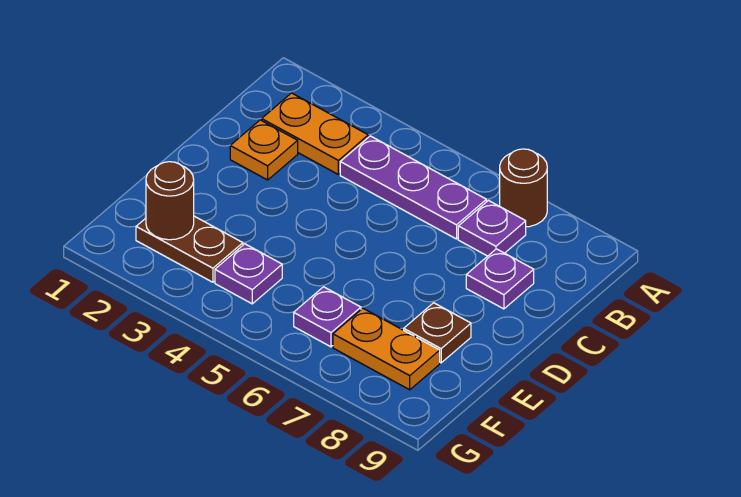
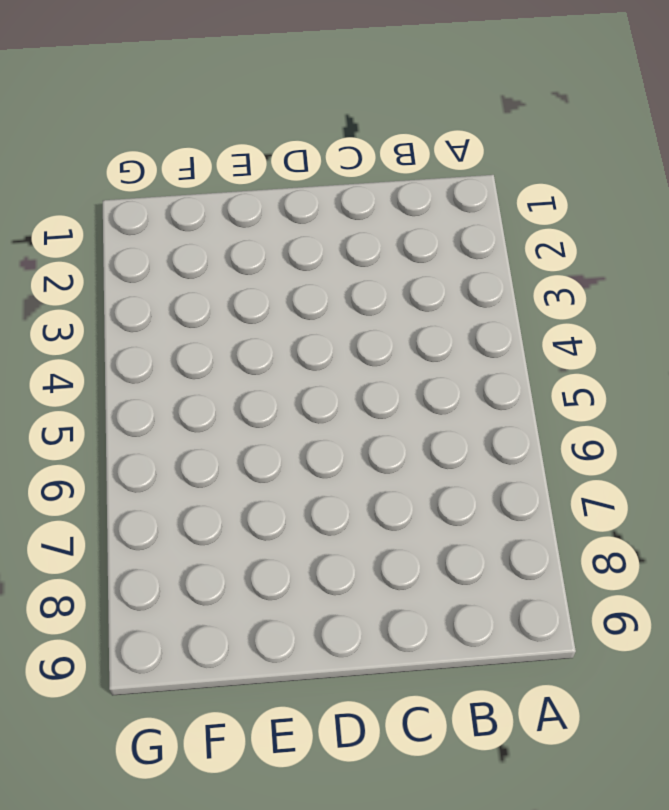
none -> brown round brick A7 level 1
none -> orange plate B2:B3 level 1
none -> purple plate B4:B6 level 1

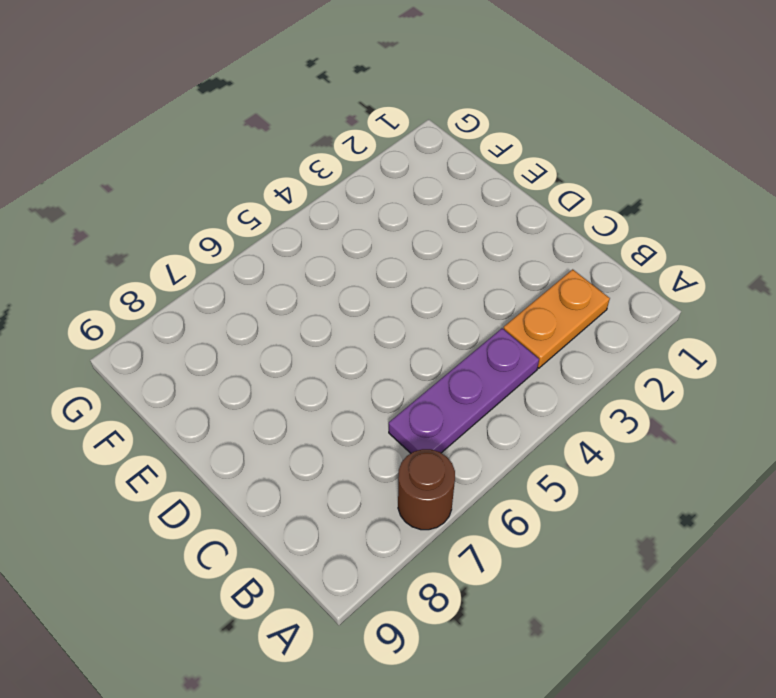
none -> purple plate B7 level 1
none -> orange plate C2 level 1
none -> purple plate C8 level 1

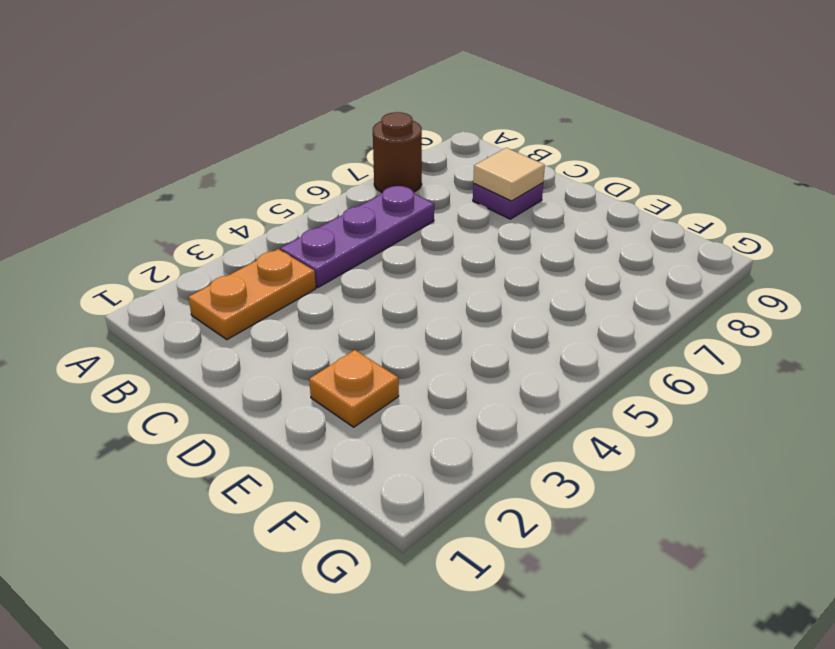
tan tile C8 level 2 -> none
orange plate E2 level 1 -> orange plate C2 level 1
none -> purple plate B7 level 1
none -> brown plate E8 level 1
none -> brown plate F2:F3 level 1

